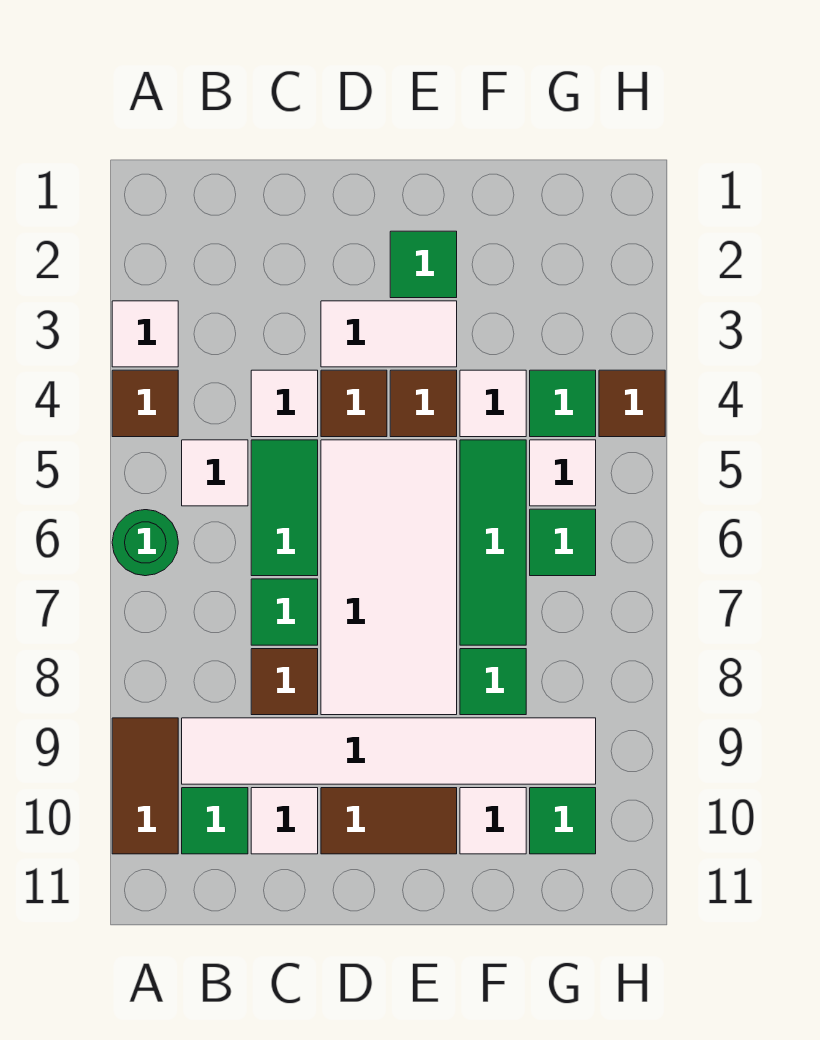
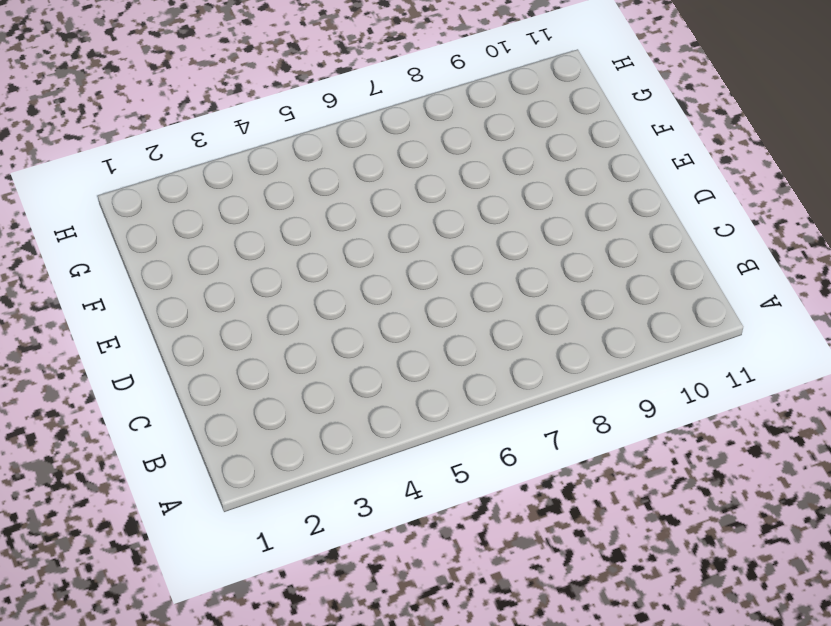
none -> white tile A3 level 1
none -> brown tile A4 level 1
none -> green round brick A6 level 1

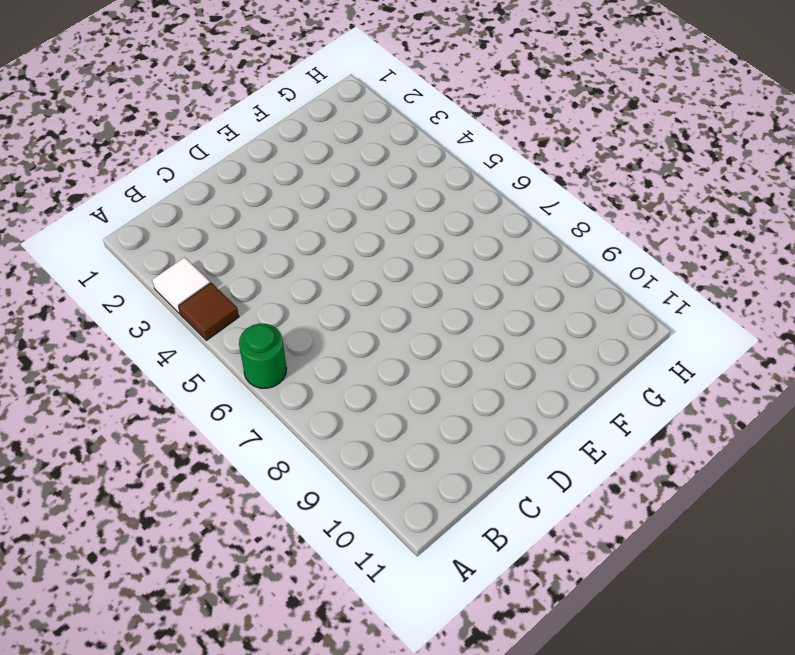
none -> brown tile A9:A10 level 1
none -> white tile B5 level 1
none -> white tile B9:G9 level 1

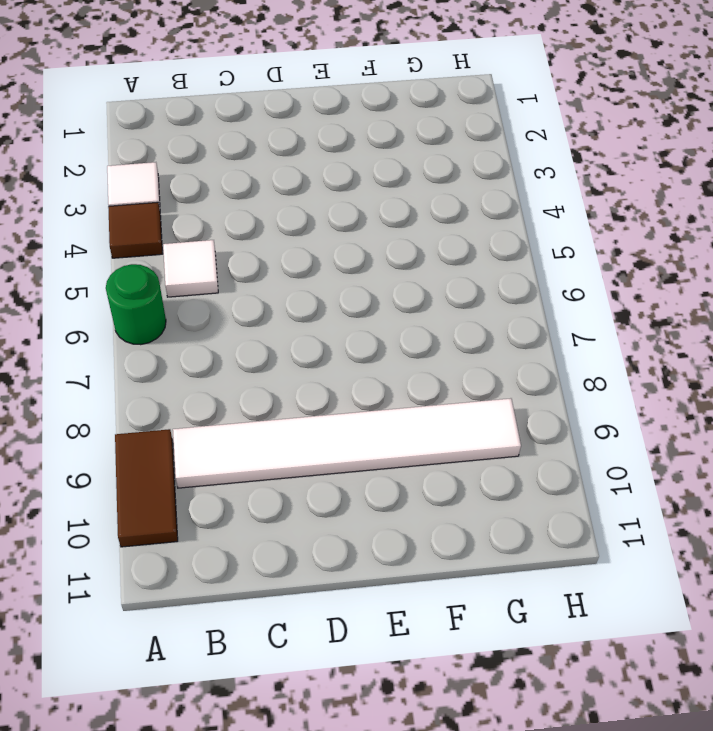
none -> green tile B10 level 1
none -> white tile C4 level 1
none -> green tile C5:C6 level 1

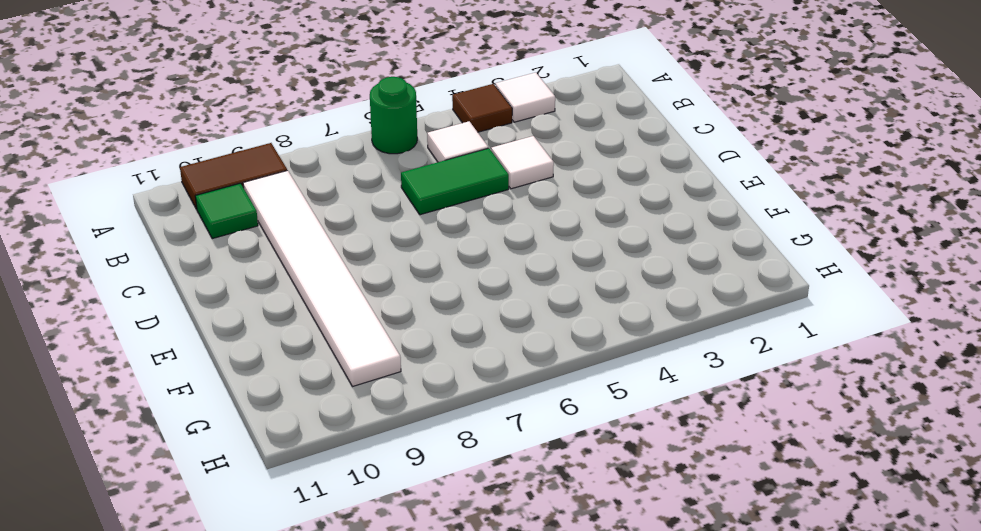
none -> green tile C7 level 1
none -> brown tile C8 level 1
none -> white tile C10 level 1

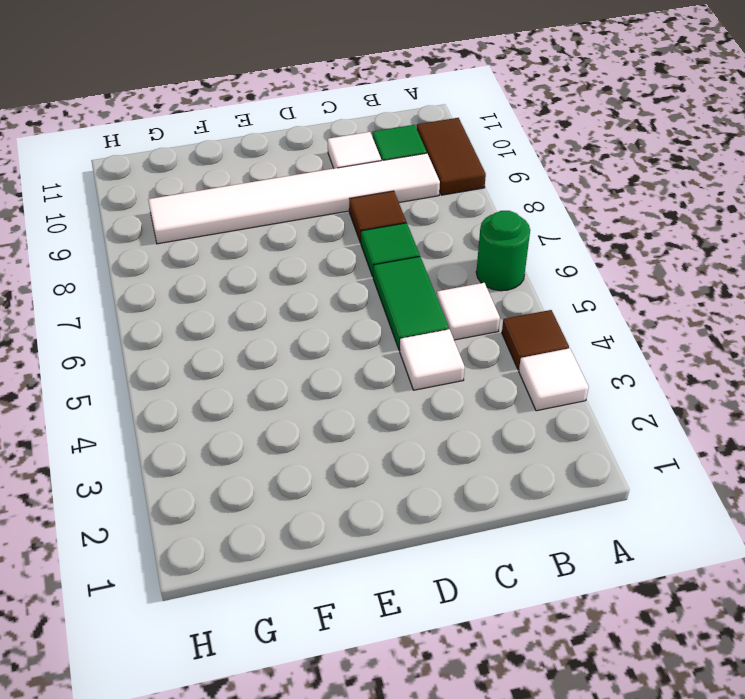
none -> white tile D3:E3 level 1
none -> brown tile D4 level 1
none -> white tile D5:E8 level 1

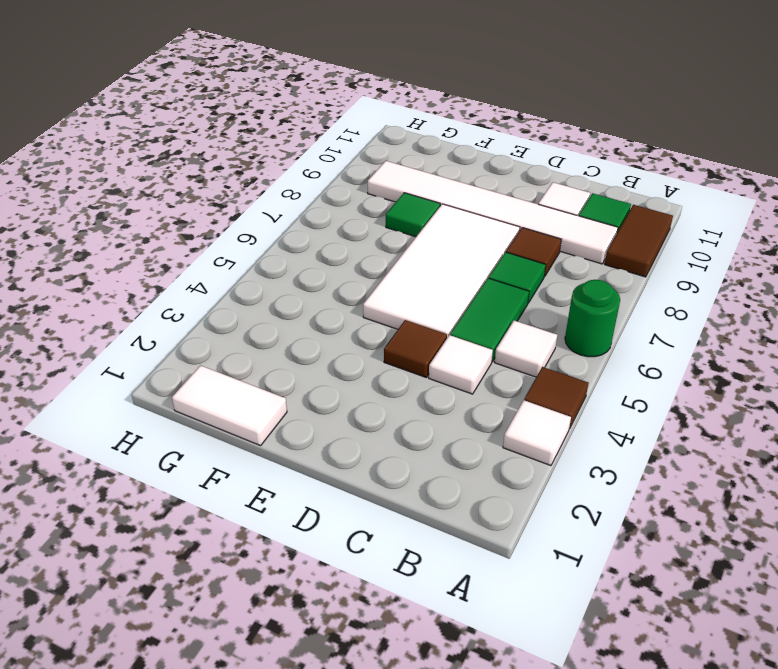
white tile F1:G1 level 1 -> white tile D3:E3 level 1
none -> brown tile D10:E10 level 1
none -> green tile E2 level 1
none -> brown tile E4 level 1

